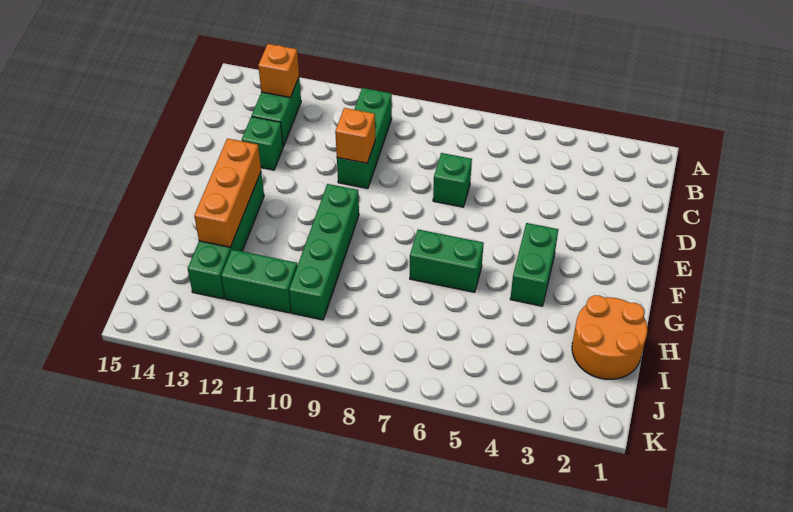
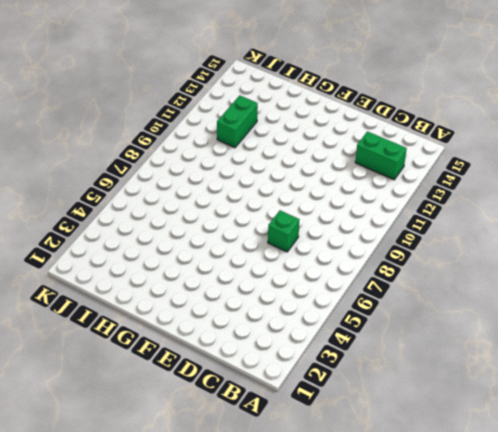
none -> green brick B10:D10 level 1
none -> green brick D13 level 1
none -> green brick F4:G4 level 1

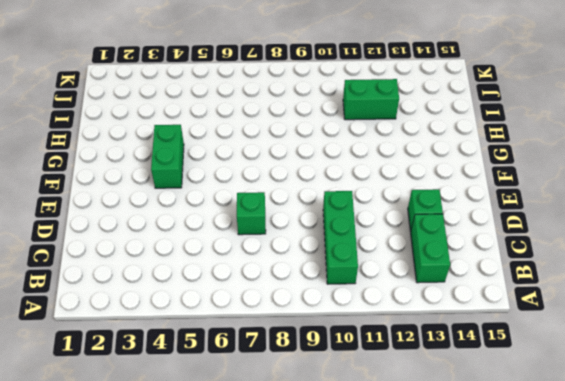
none -> green brick F10:I10 level 1
none -> green brick F13:I13 level 1
none -> green brick G6:G7 level 1

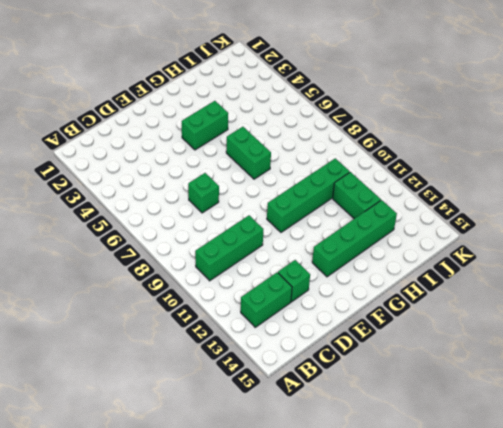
none -> orange round brick H1:I2 level 1
none -> orange brick B13 level 2
none -> orange brick D10 level 2

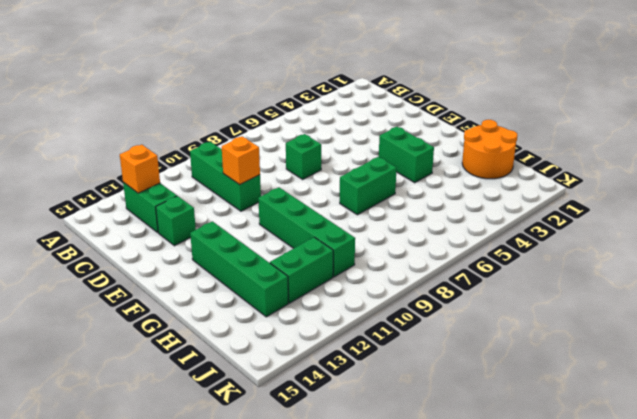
none -> orange brick F13:H13 level 2

